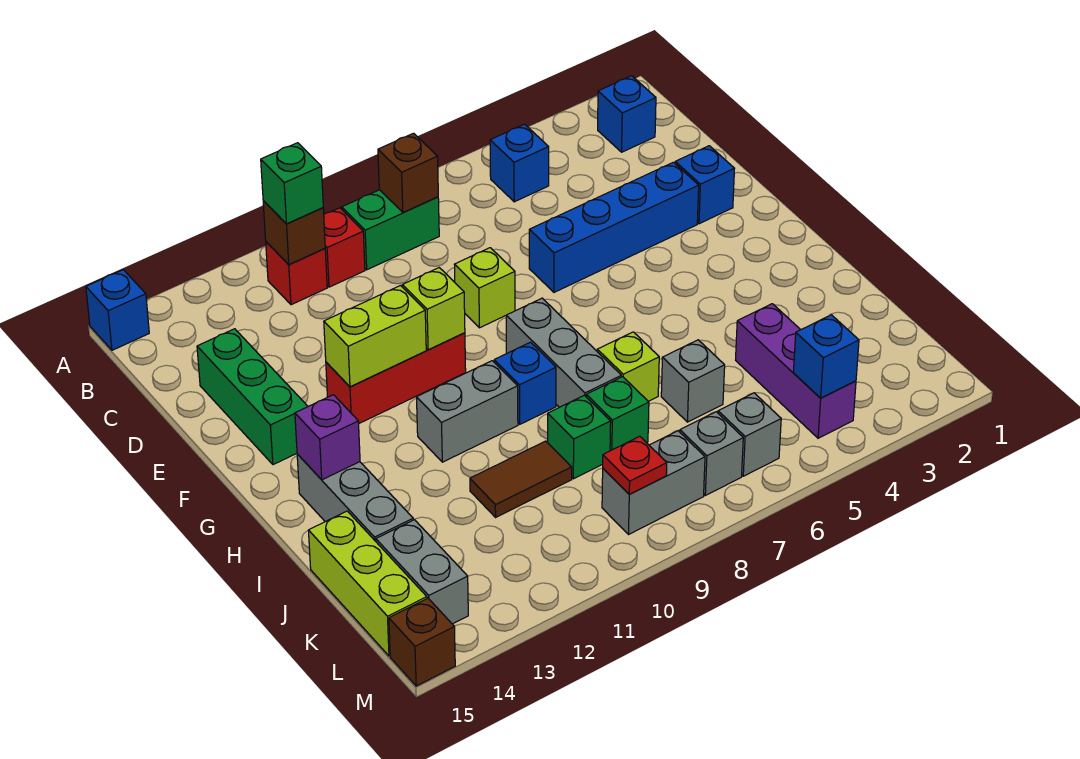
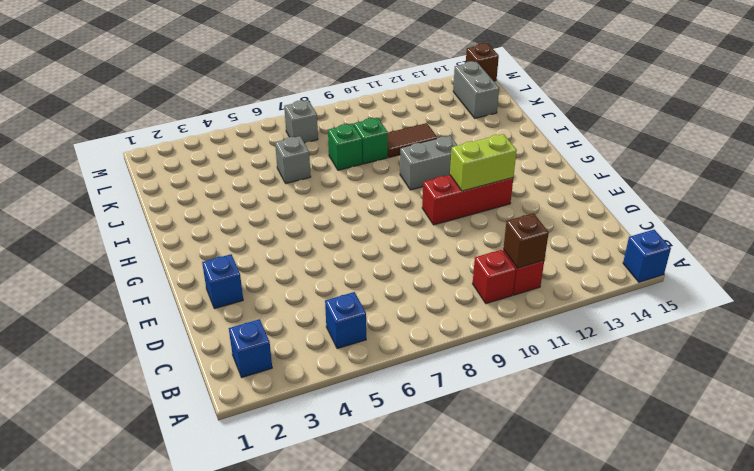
none -> green brick B8:B9 level 1
none -> green brick D14:F14 level 1
none -> blue brick E3:E6 level 1
none -> lime brick E8 level 1

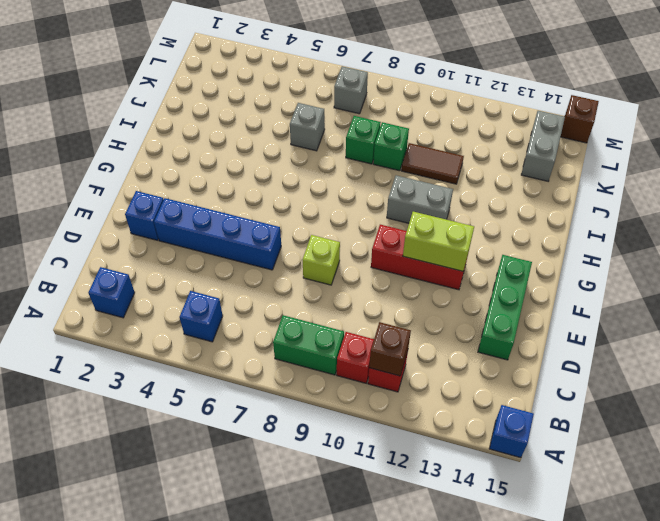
none -> grey brick G8:I8 level 1
none -> blue brick H9 level 1
none -> grey brick H14:J14 level 1
none -> lime brick I7 level 1

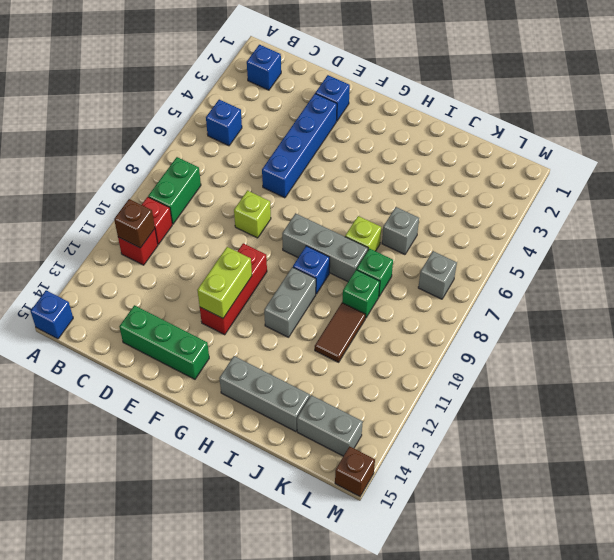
none -> purple brick J4:L4 level 1
none -> lime brick J15:L15 level 1
none -> grey brick L6 level 1
none -> grey brick L8:L9 level 1

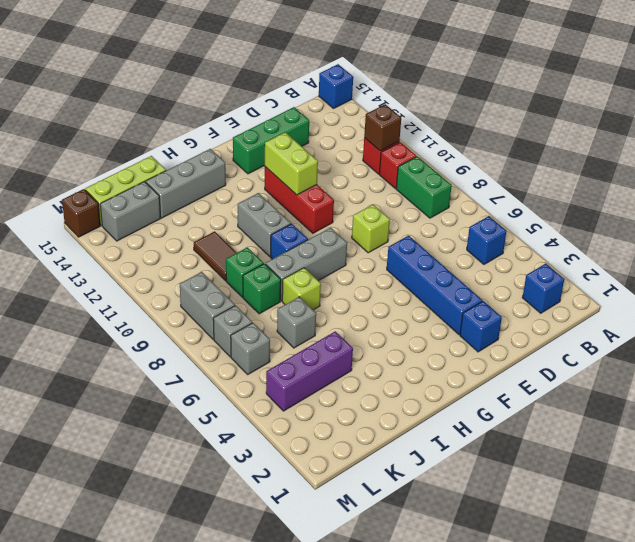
none -> brown brick B8 level 2
none -> lime brick F10 level 2
none -> purple brick H14 level 2
none -> blue brick L4 level 2

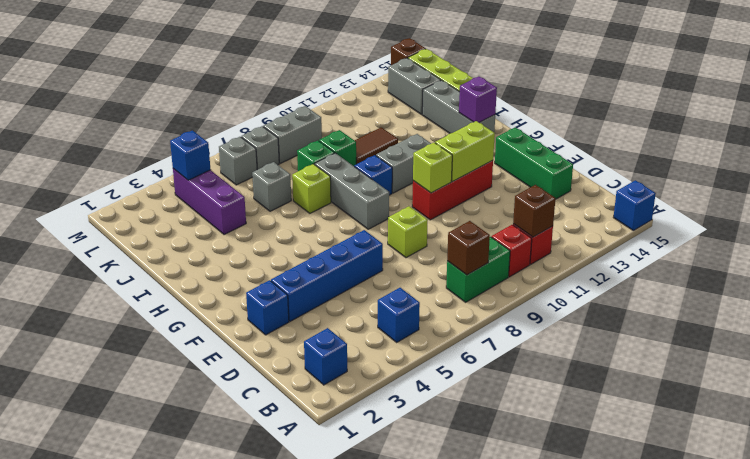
none -> red plate L9 level 2
none -> green brick B11 level 3

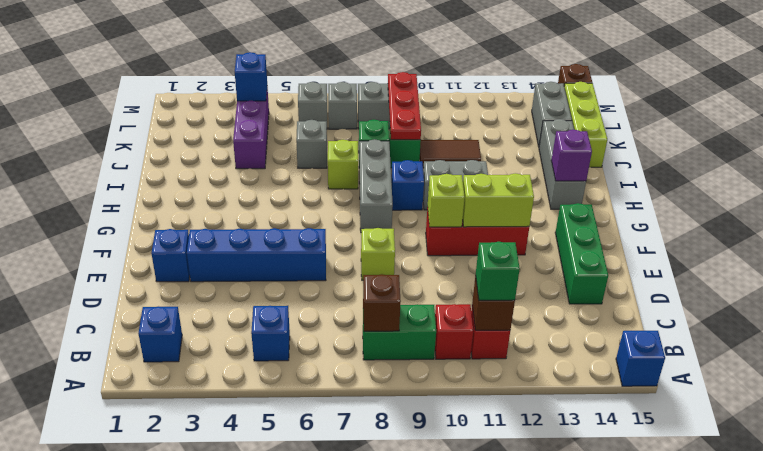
red plate J9:L9 level 2 -> red plate L9 level 2

